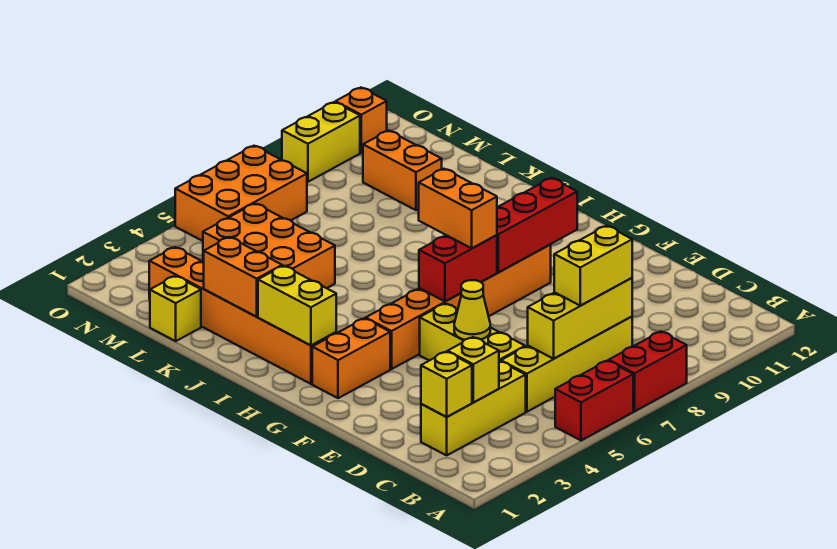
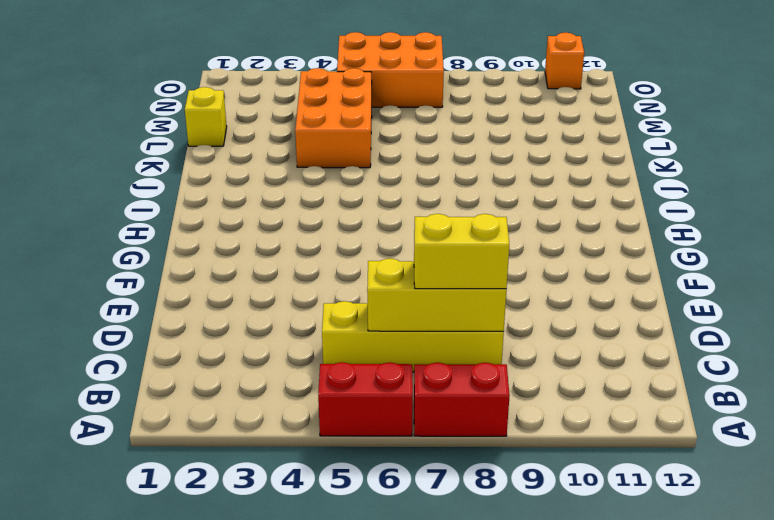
none -> yellow brick C2:C4 level 1
none -> yellow brick D5:F5 level 1
none -> orange brick G2:G3 level 1

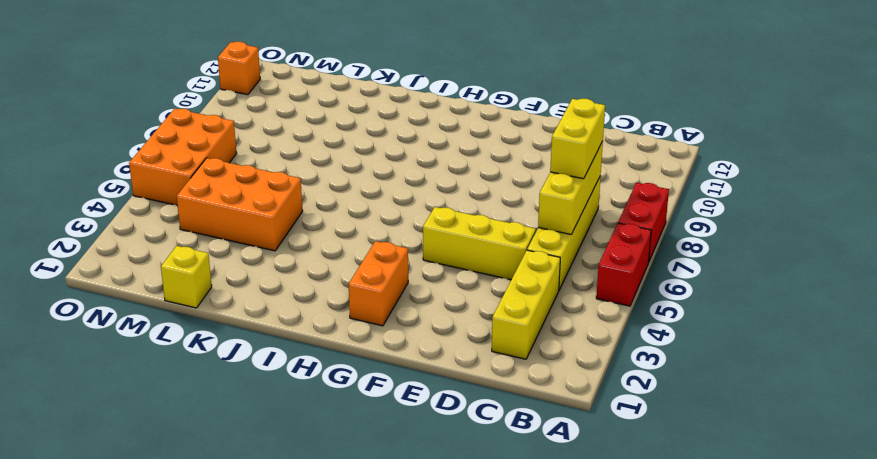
none -> orange brick G4:G9 level 1
none -> orange brick H2:M2 level 1
none -> orange brick L10:M10 level 1

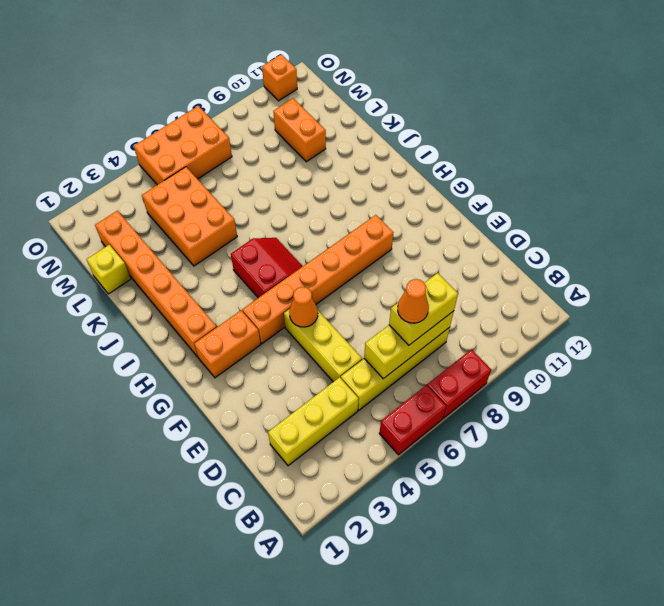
orange cone C7 level 4 -> none
orange cone F5 level 2 -> none
red slope H5:I6 level 1 top 5 -> none
none -> yellow brick O9:O10 level 1
none -> yellow brick C2 level 2
none -> yellow brick C3 level 2

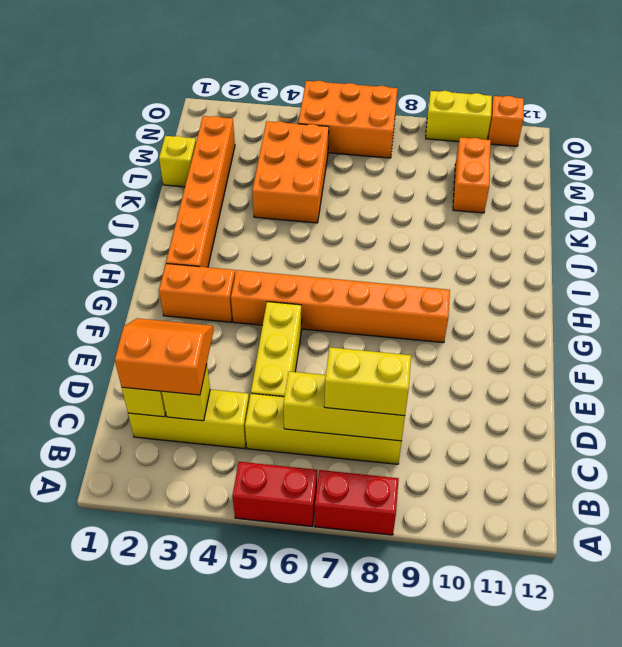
orange slope C2:D3 level 3 top C -> none
none -> yellow cone E5 level 2
none -> red brick G6:G7 level 2
none -> red brick G8:G10 level 2

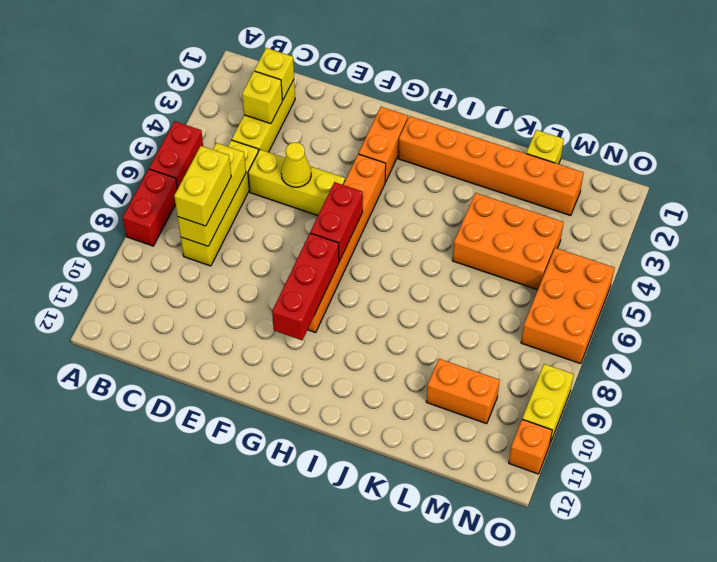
none -> yellow brick H2:I2 level 2
none -> orange brick J2:K2 level 2
none -> orange brick G7:H7 level 3

